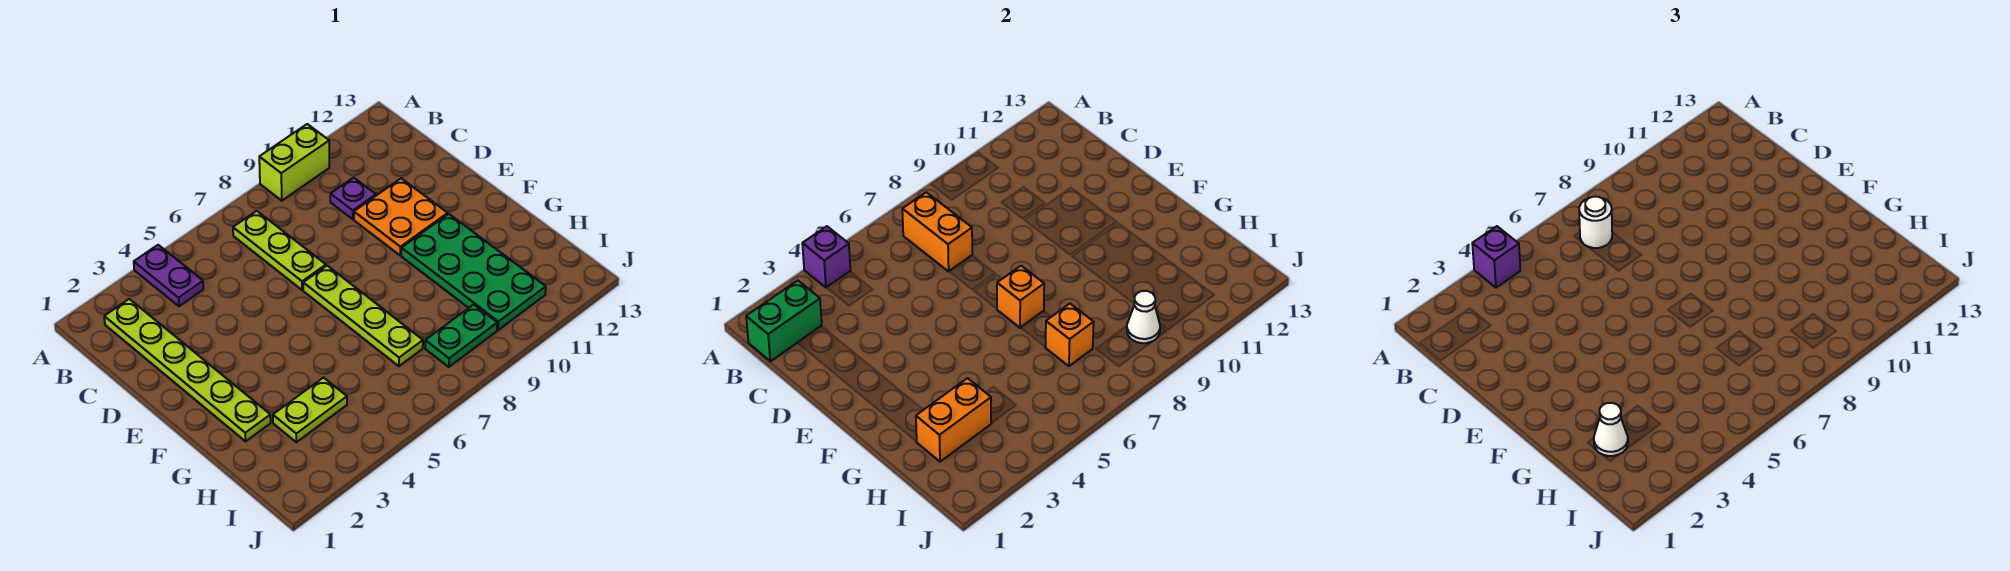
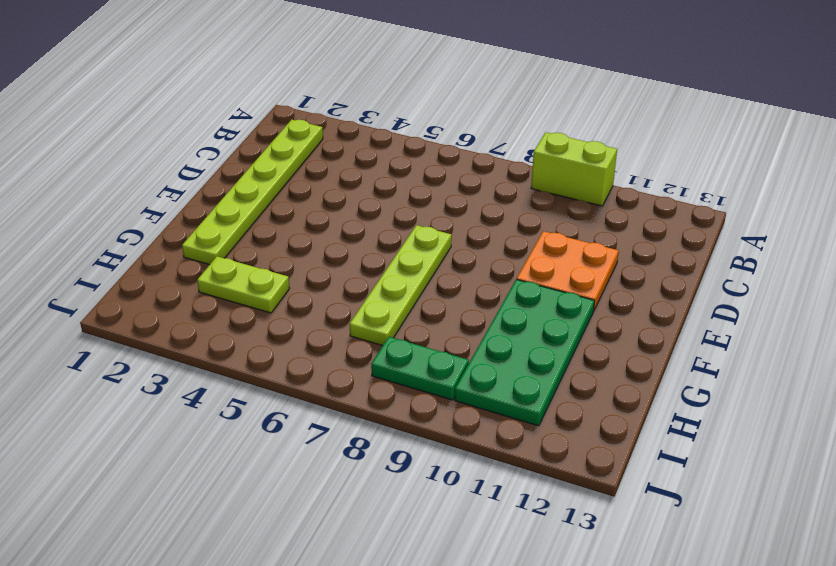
none -> purple plate A4:B4 level 1
none -> lime plate B7:D7 level 1
none -> purple plate C10 level 1

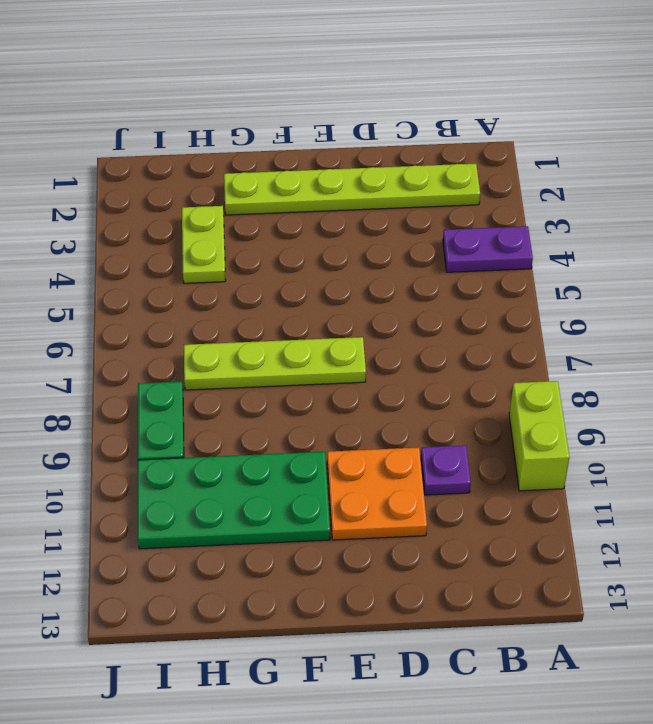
none -> lime plate B7:D7 level 1
none -> purple brick A4 level 2
none -> green brick B1:B2 level 2

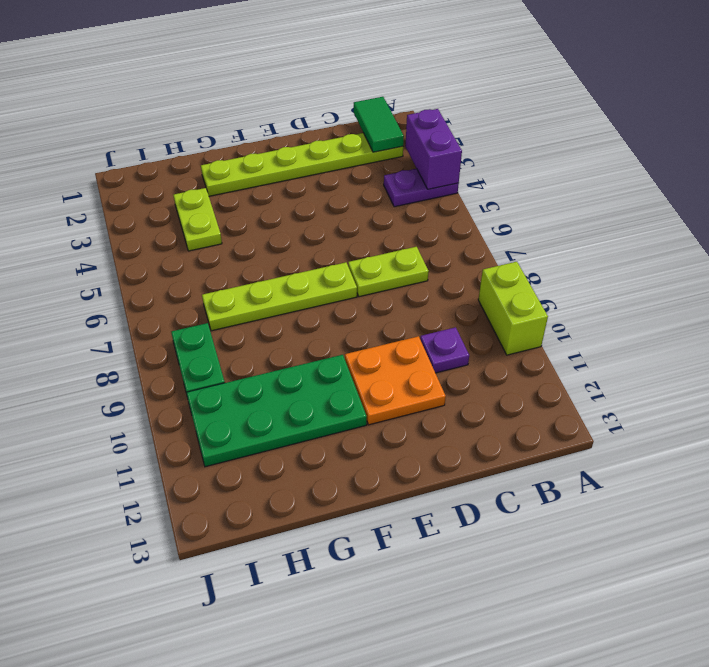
purple brick A3:A4 level 2 -> purple brick A4 level 2
green tile B1:B2 level 2 -> green brick B1:B2 level 2
lime plate C7:D7 level 1 -> lime plate B7:D7 level 1
none -> orange brick B7:C7 level 2
none -> orange brick F7 level 2
none -> orange brick H2:H3 level 2

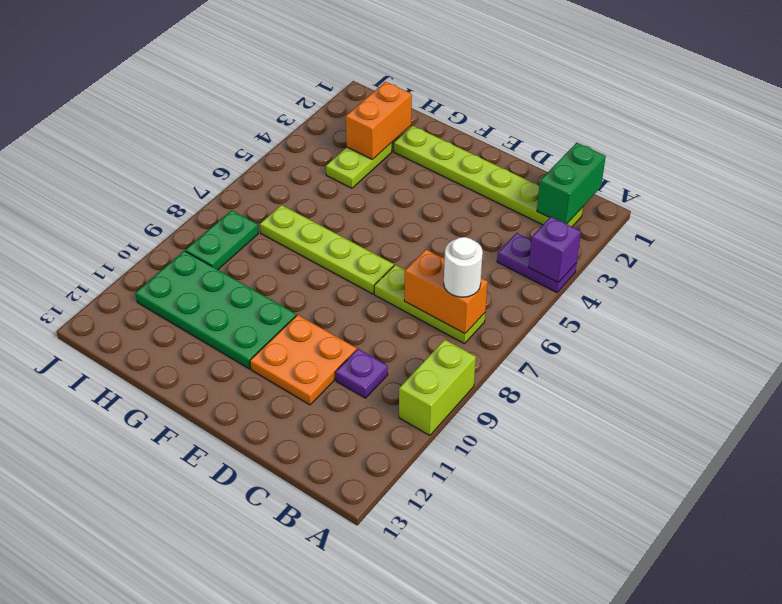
none -> orange brick F7 level 2
none -> orange brick H7 level 2
none -> white cone I9 level 2

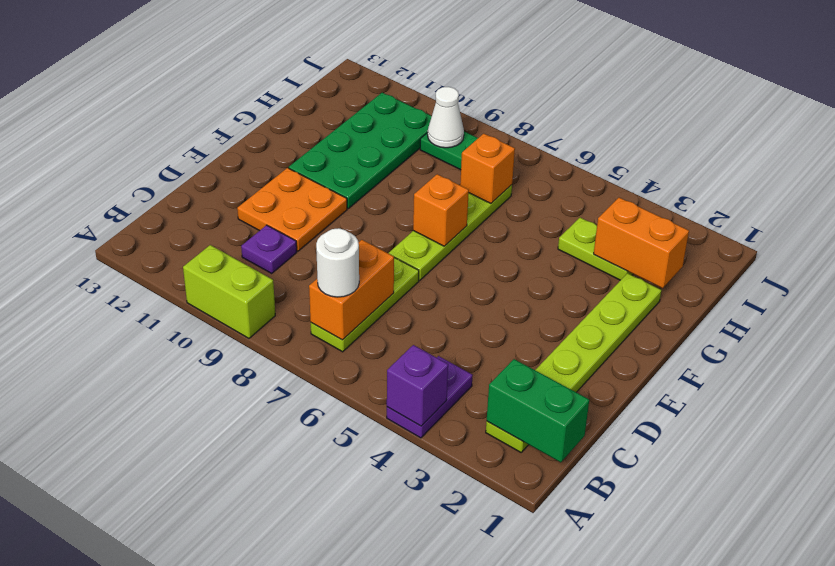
none -> purple brick A4 level 3
none -> white cone H2 level 3

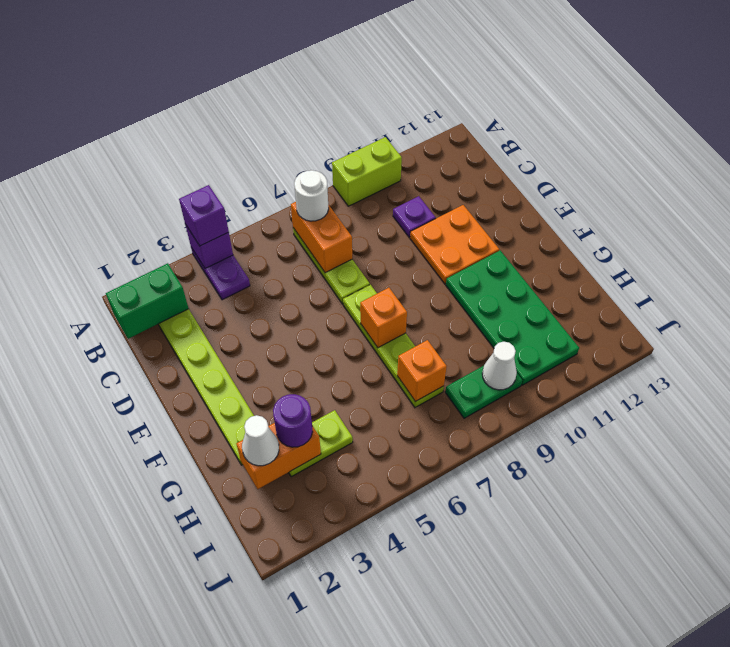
purple round brick H3 level 3 -> none

